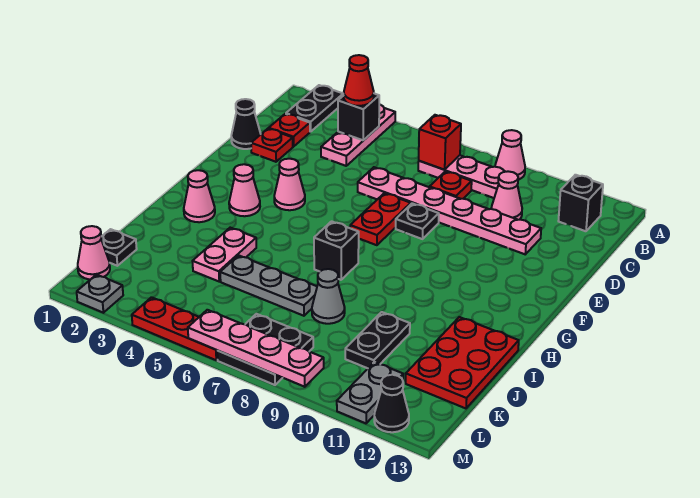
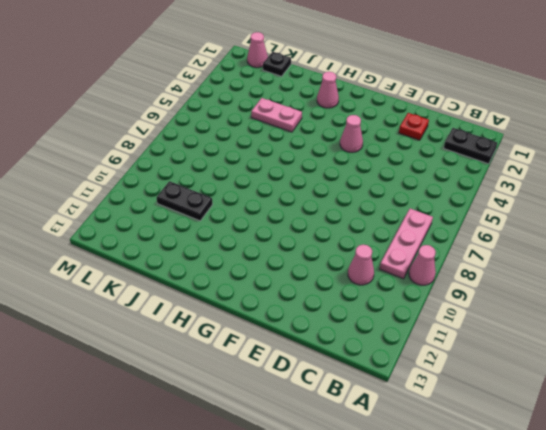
none -> pink plate A4:C4 level 1
none -> black brick B12 level 1
none -> red plate C2 level 1
none -> red plate C8 level 1

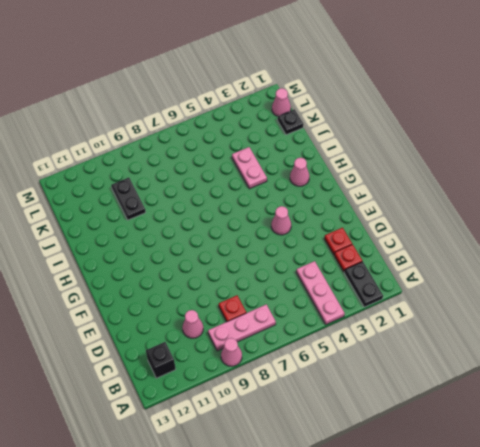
none -> black cone D1 level 1
none -> pink plate D6:D11 level 1
none -> red plate E7:F7 level 1
none -> black plate E8 level 1

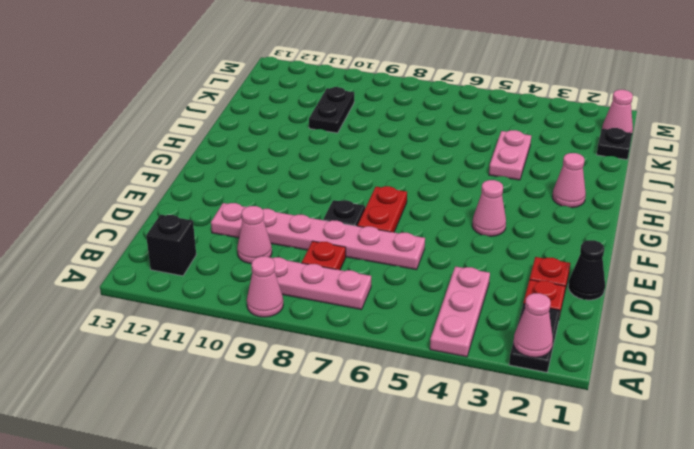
pink cone A2 level 2 -> pink cone G3 level 1
none -> black brick H7 level 1
none -> red plate I12:K13 level 1
none -> grey plate J5:J7 level 1
none -> grey cone J8 level 1

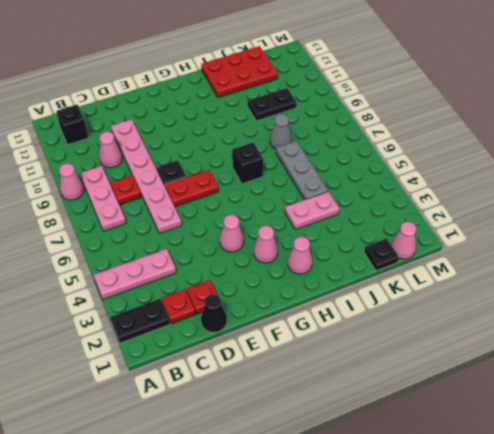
none -> black plate L7:M8 level 1
none -> grey plate L11:M11 level 1
none -> grey plate M2 level 1
none -> red plate M4:M6 level 1

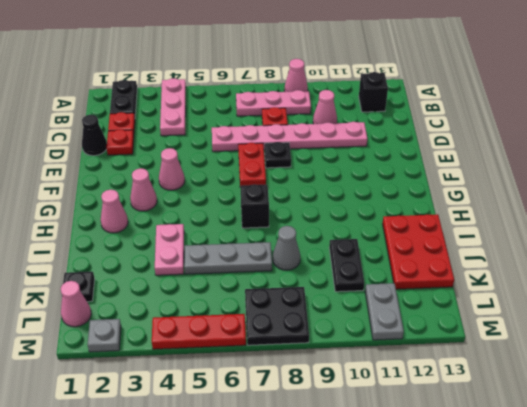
none -> black cone M12 level 1
none -> black brick B4 level 2
none -> red brick B7 level 2
none -> pink plate M6:M9 level 2

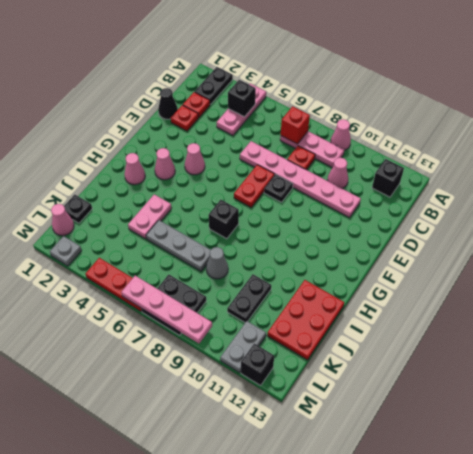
black brick M12 level 1 -> black cone M12 level 1
none -> red cone B4 level 3

